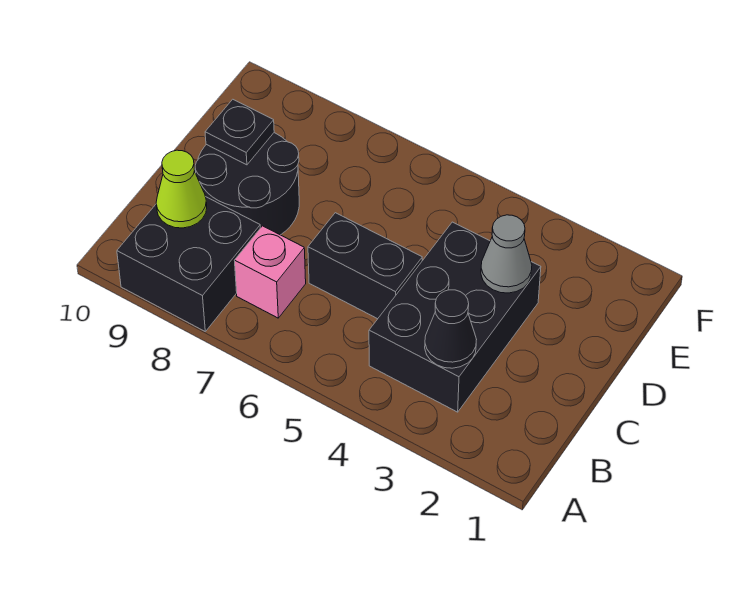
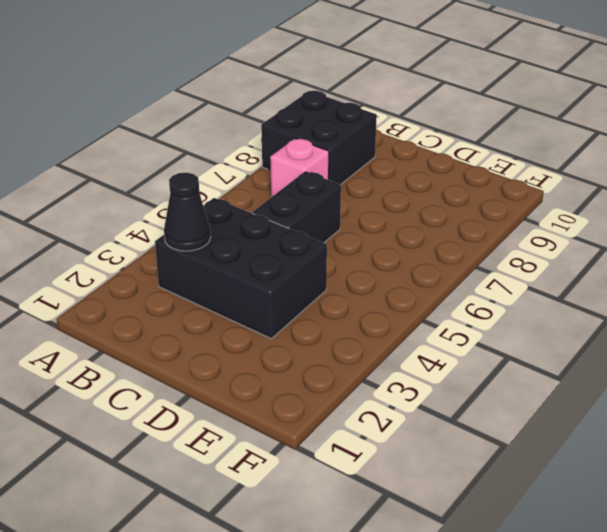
none -> black round brick C8:D9 level 1
none -> lime cone B9 level 2

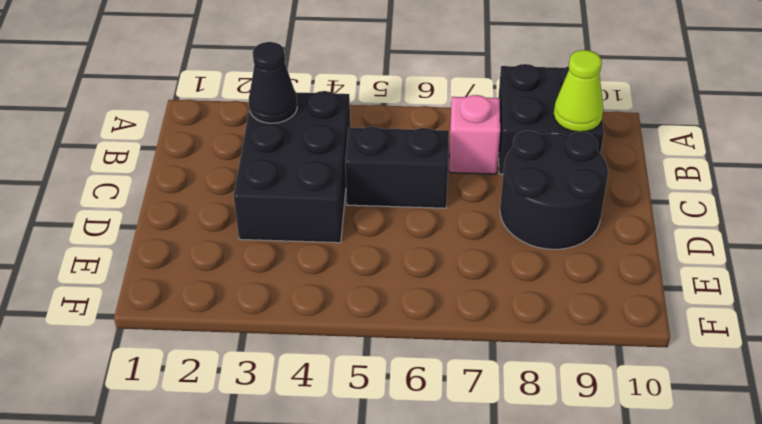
none -> grey cone D3 level 2
none -> black plate D9 level 2

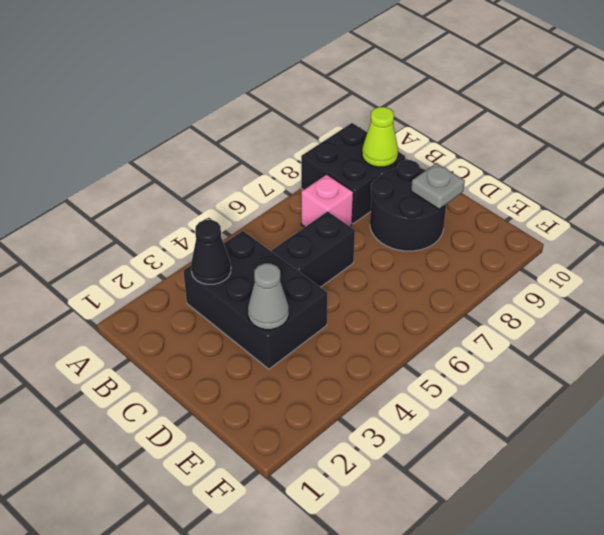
grey plate D9 level 2 -> black plate D9 level 2

